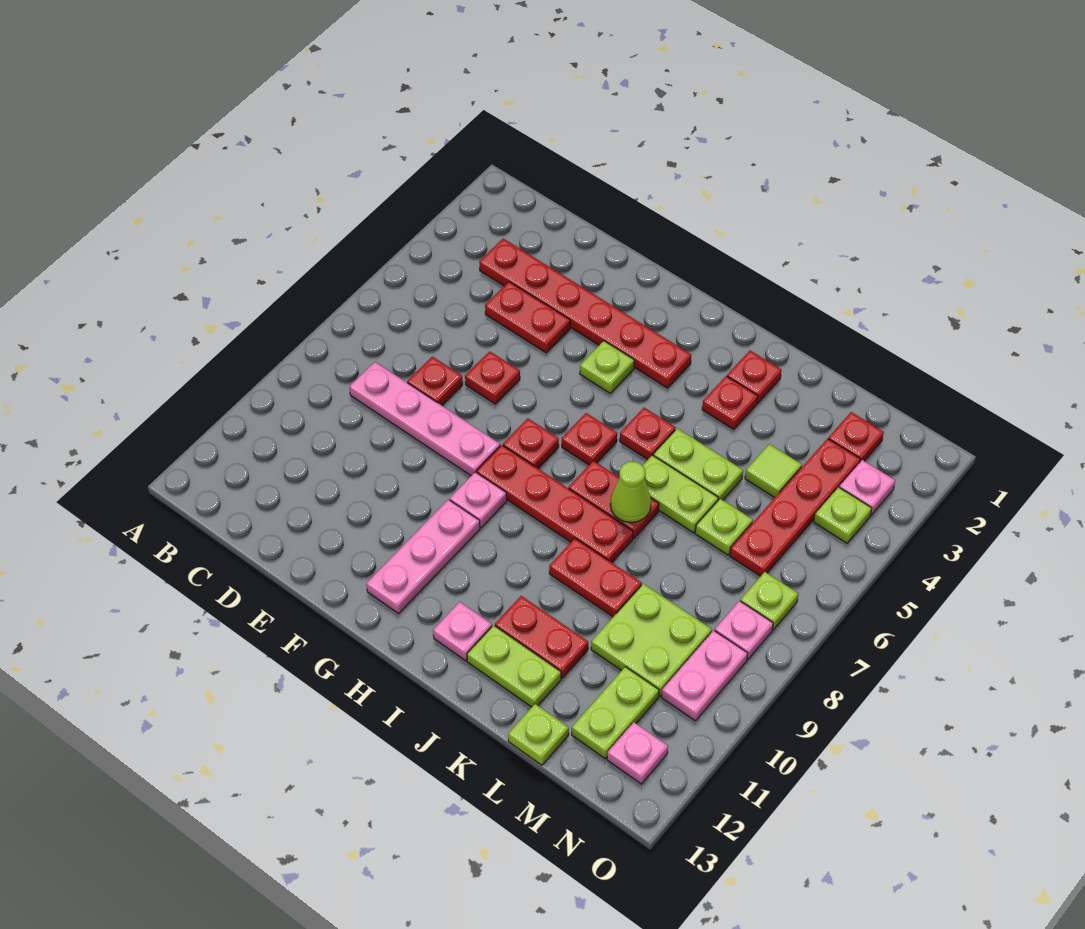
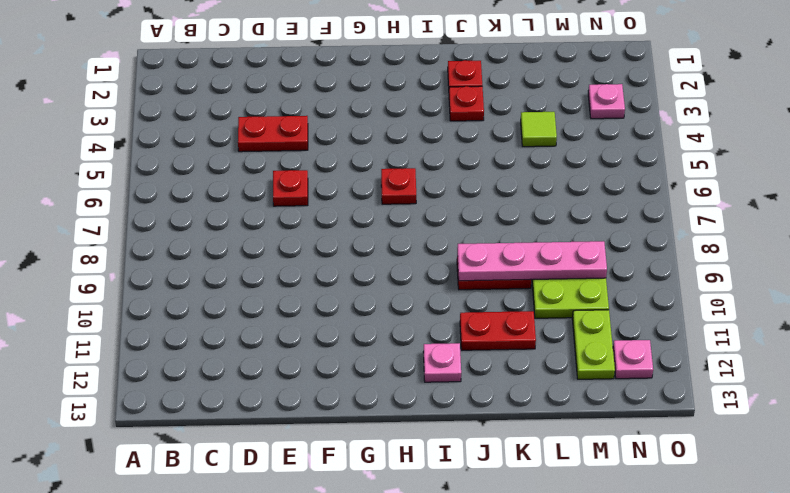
pink plate J9:M9 level 2 -> pink plate C8:F8 level 1
none -> red plate C3:H3 level 1
none -> red plate D7 level 1
none -> lime plate G4 level 1
none -> red plate G7 level 1

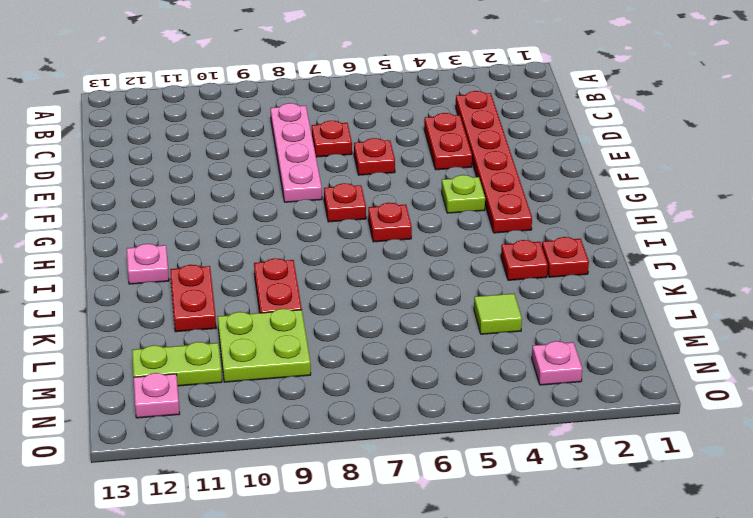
none -> red plate G8:J8 level 1
none -> pink plate G9 level 1
none -> pink plate G10:G12 level 1
none -> red plate I5 level 1

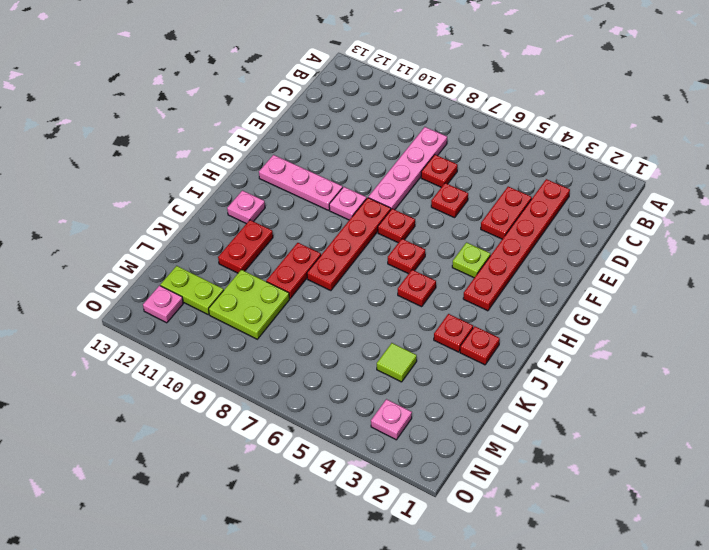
none -> red plate I7:J7 level 1
none -> lime plate J5:K5 level 1
none -> lime plate J6:K6 level 1
none -> lime plate J12:K12 level 1

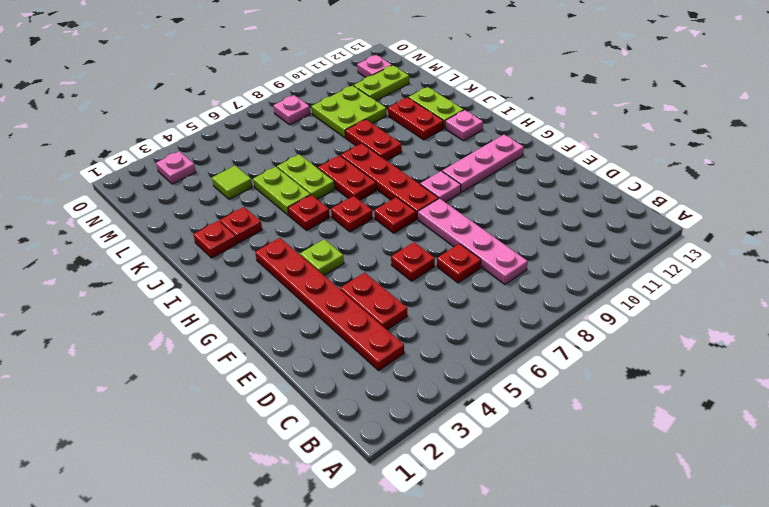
none -> lime plate L6 level 1
none -> lime plate L13 level 1
none -> red plate M2 level 1
none -> red plate M3:M6 level 1

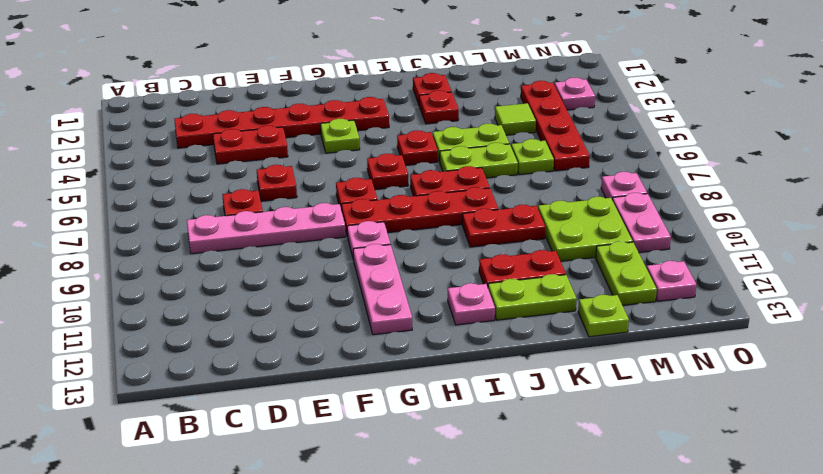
none -> red plate M2 level 1
none -> lime plate N4 level 1
none -> lime plate N7 level 1
none -> lime cone J7 level 2

